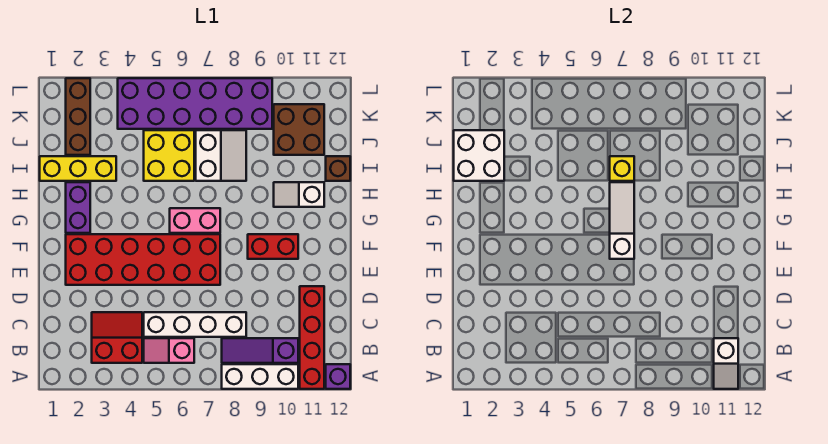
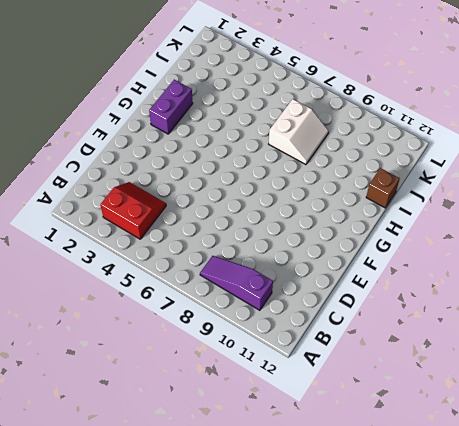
none -> white brick A8:A10 level 1
none -> red brick A11:D11 level 1
none -> purple brick A12 level 1

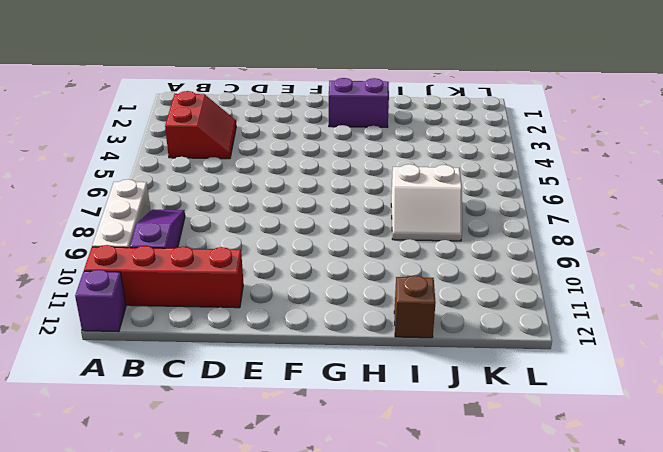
none -> pink slope B5:B6 level 1 top 6
none -> white brick C5:C8 level 1
none -> red brick E2:F7 level 1

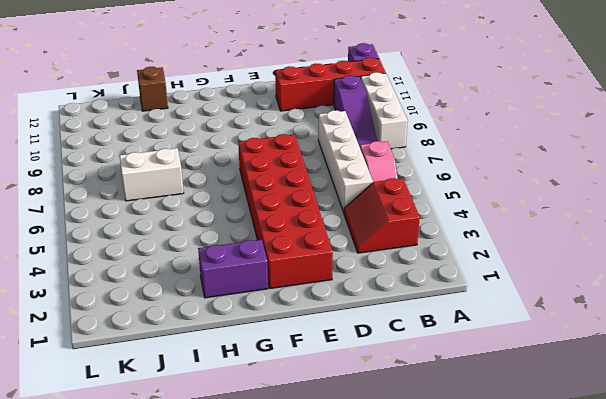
none -> red brick F9:F10 level 1
none -> pink brick G6:G7 level 1
none -> white slope H10:H11 level 1 top 11

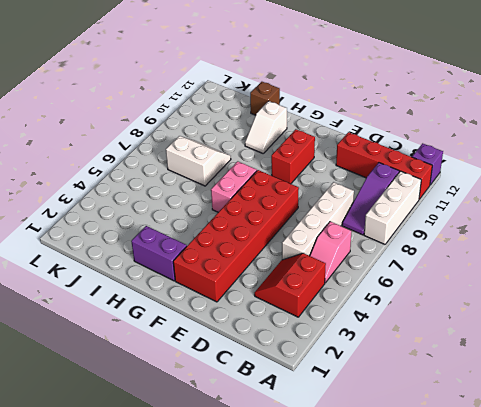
none -> yellow brick I1:I3 level 1
none -> yellow brick I5:J6 level 1
none -> brown brick J2:L2 level 1

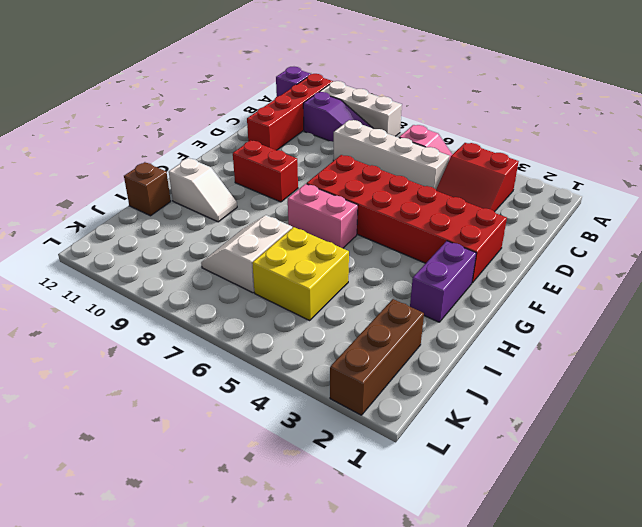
none -> yellow brick I1:I3 level 1
none -> brown brick J10:K11 level 1
none -> purple brick K4:L9 level 1

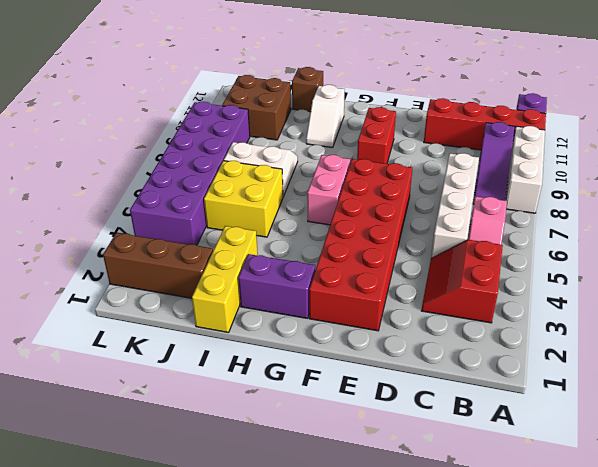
none -> white slope A11:B11 level 2 top B
none -> white slope F7:H7 level 2 top F
none -> white brick I1:J2 level 2

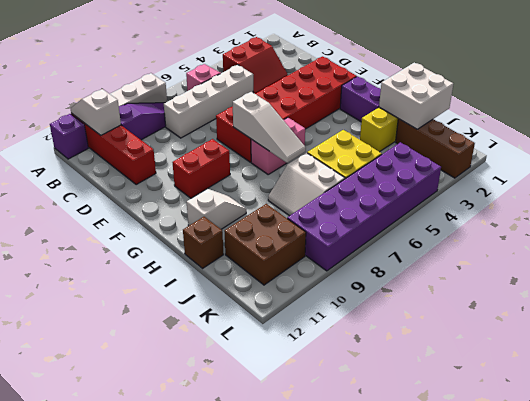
none -> yellow brick I7 level 2

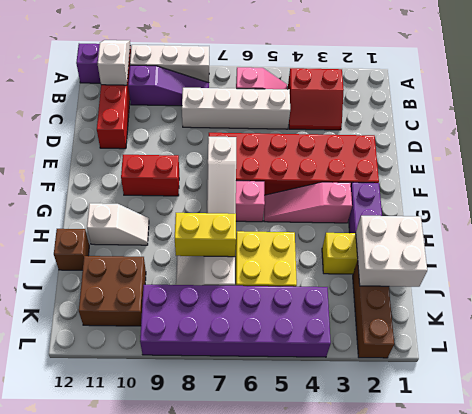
pink slope G3:G5 level 1 top 3 -> none
yellow brick I7:I8 level 2 -> yellow brick I7 level 2

